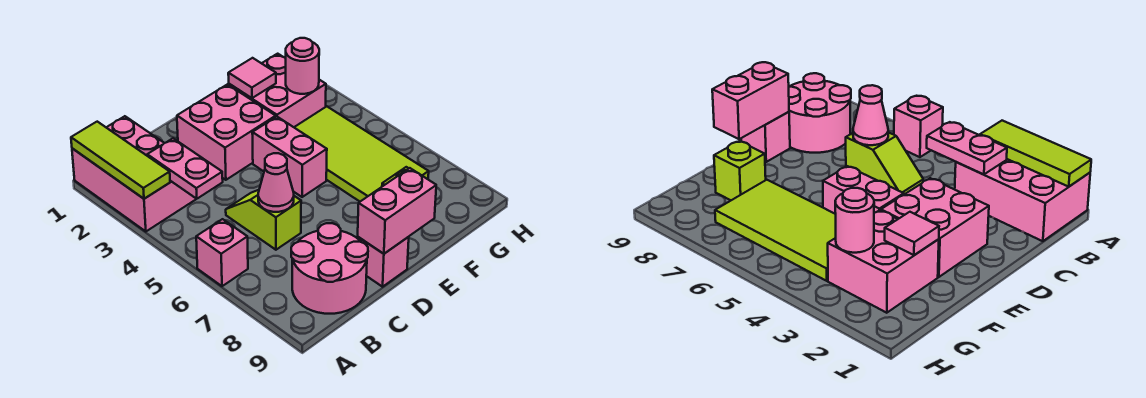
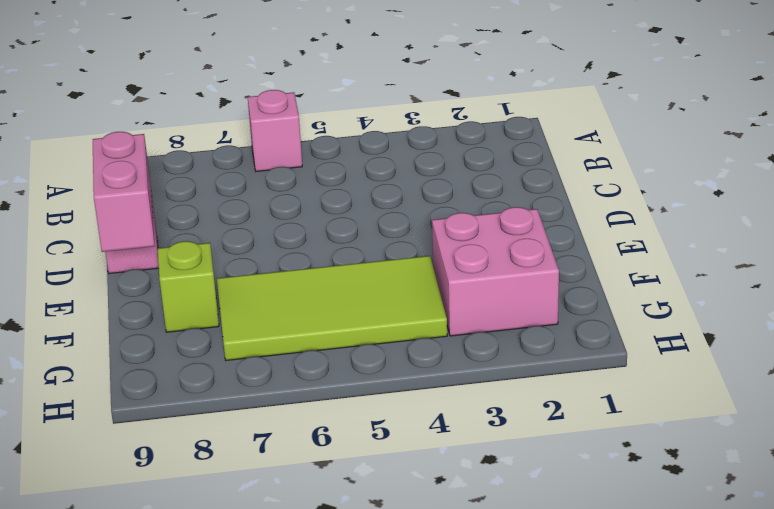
none -> pink brick A1:B3 level 1
none -> pink round brick B8:C9 level 1
none -> lime slope C5:C6 level 1 top 6

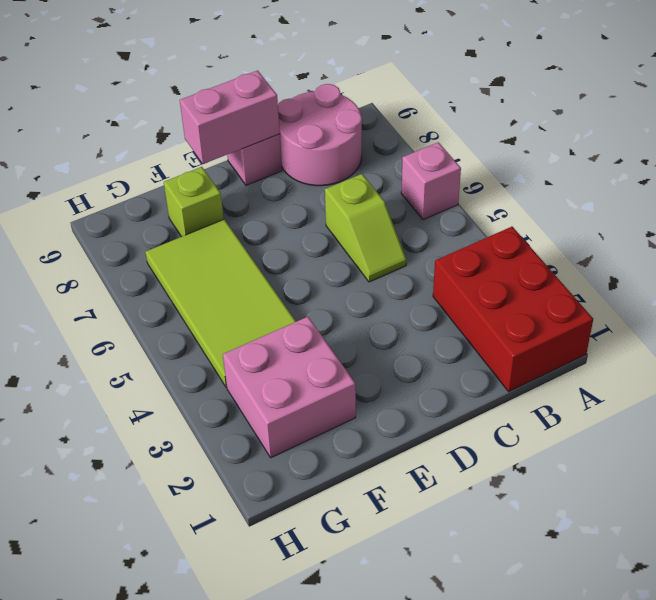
red brick A1:B3 level 1 -> pink brick A1:B3 level 1
none -> pink brick D2:E3 level 1
none -> pink brick E4:E5 level 1
none -> lime tile A1:A3 level 2

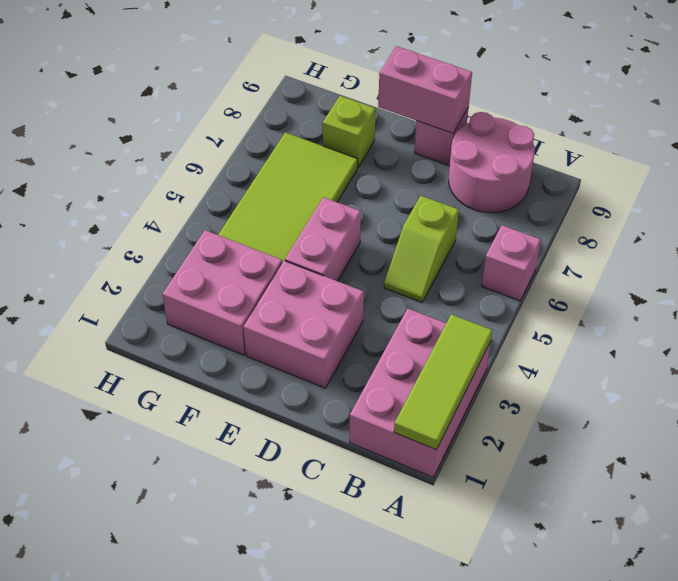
none -> pink plate B3:B4 level 2
none -> pink cone C6 level 2
none -> pink tile F2 level 2

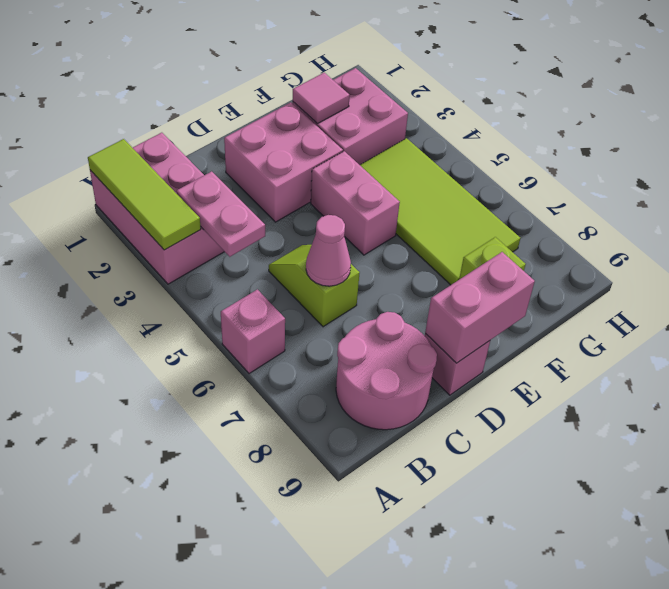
none -> pink round brick G3 level 2

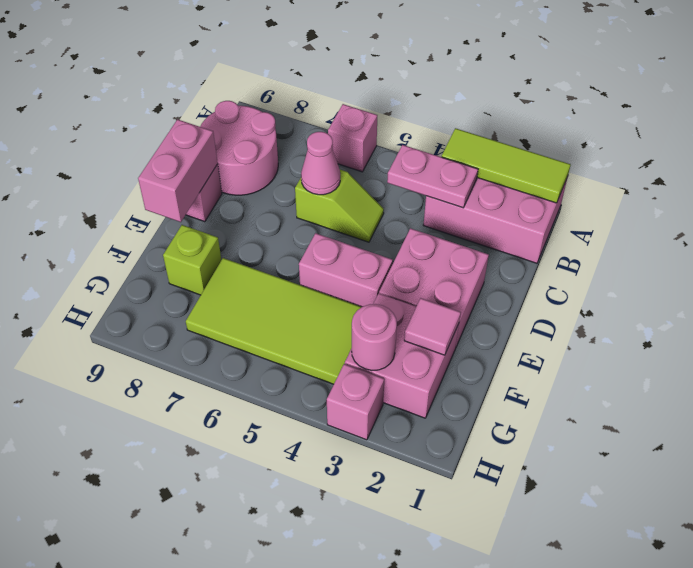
pink brick H3 level 1 -> none

